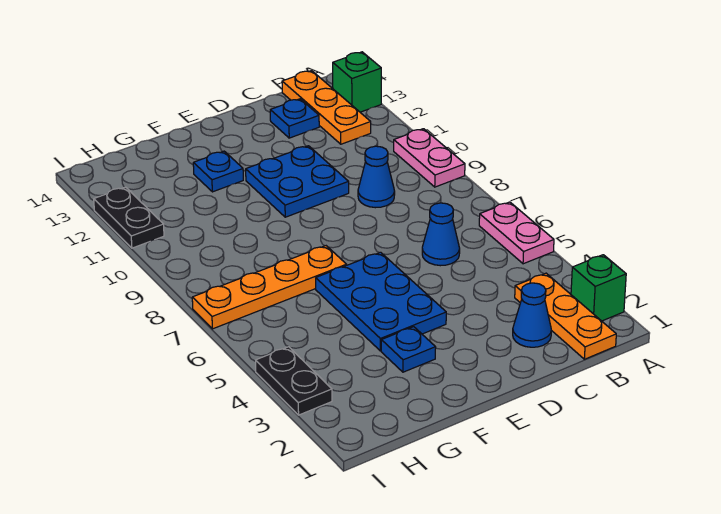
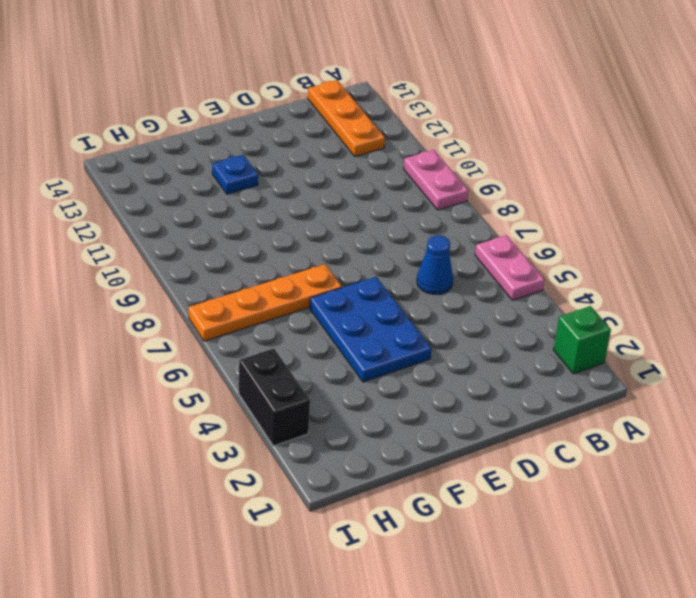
black brick I3:I4 level 1 -> black plate I3:I4 level 1
none -> green brick A13 level 1
none -> orange plate B1:B3 level 1
none -> blue cone C2 level 1

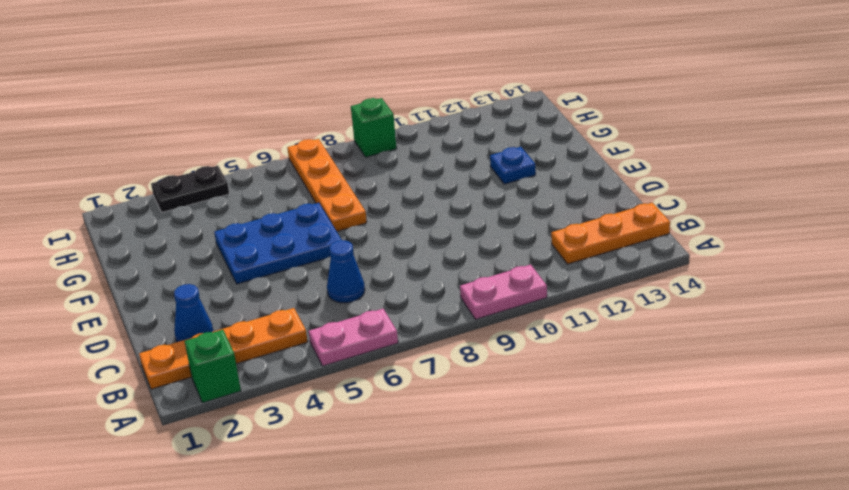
orange plate B1:B4 level 1 -> orange plate B1:B3 level 1
green brick I9 level 1 -> green brick A13 level 1
none -> blue cone C9 level 1
none -> blue plate C13 level 1
none -> blue plate D10:E11 level 1

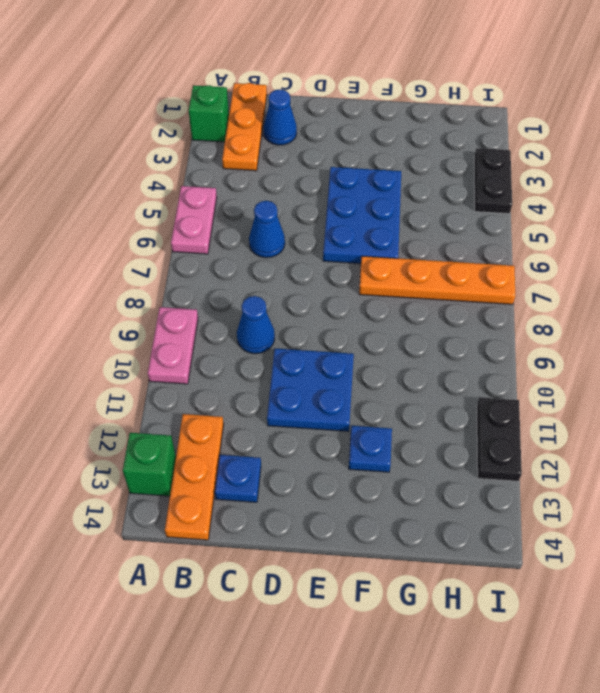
none -> blue plate F3 level 1

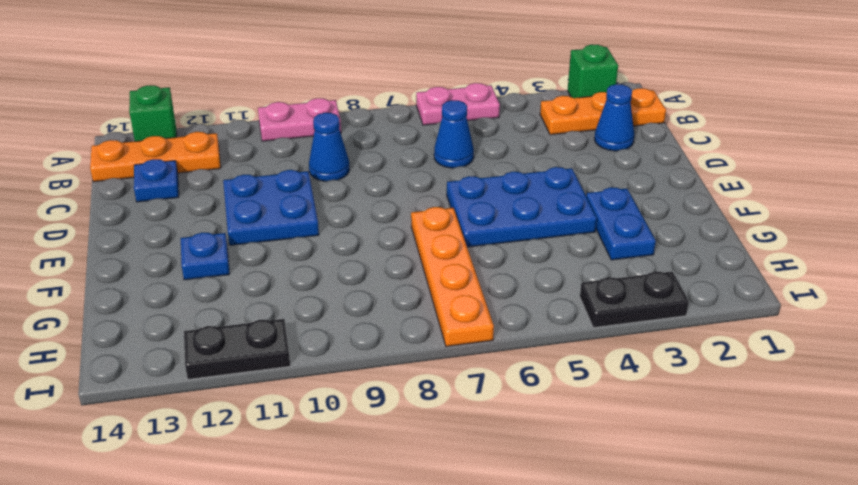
blue plate F3:G3 level 1 -> blue plate F3 level 1

